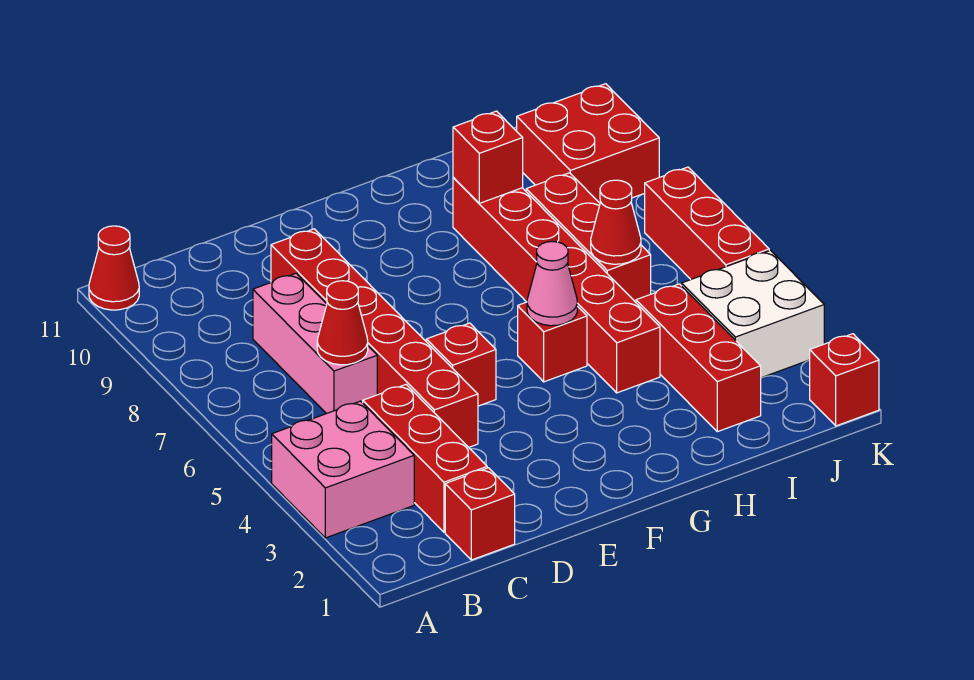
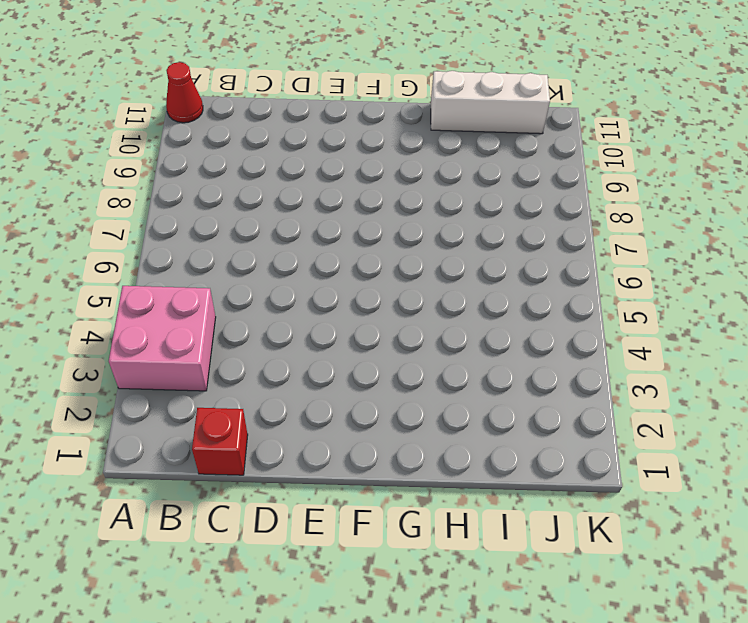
white brick H11:J11 level 1 -> none
none -> red brick C2:C4 level 1
none -> pink brick C6:C8 level 1
none -> red brick D4:D9 level 1

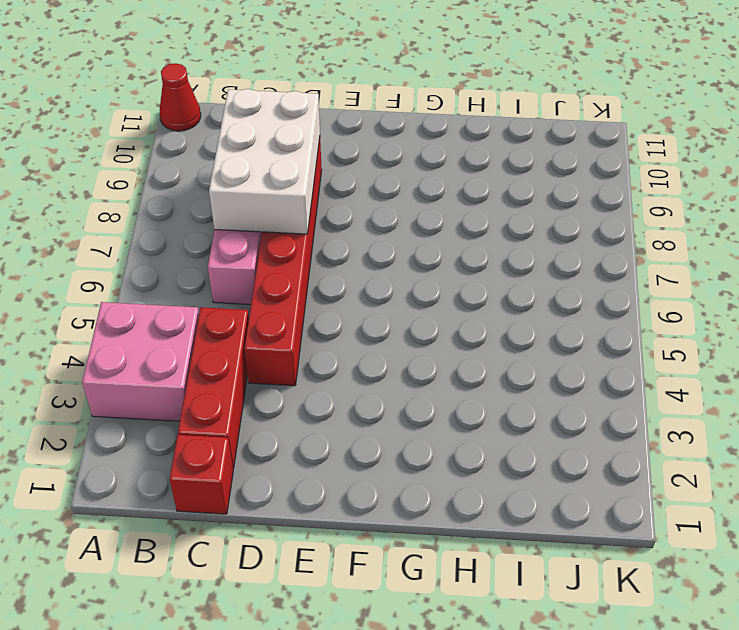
white brick C7:D9 level 2 -> none
none -> red brick E5 level 1
none -> red brick G5 level 1
none -> red brick H4:H9 level 1

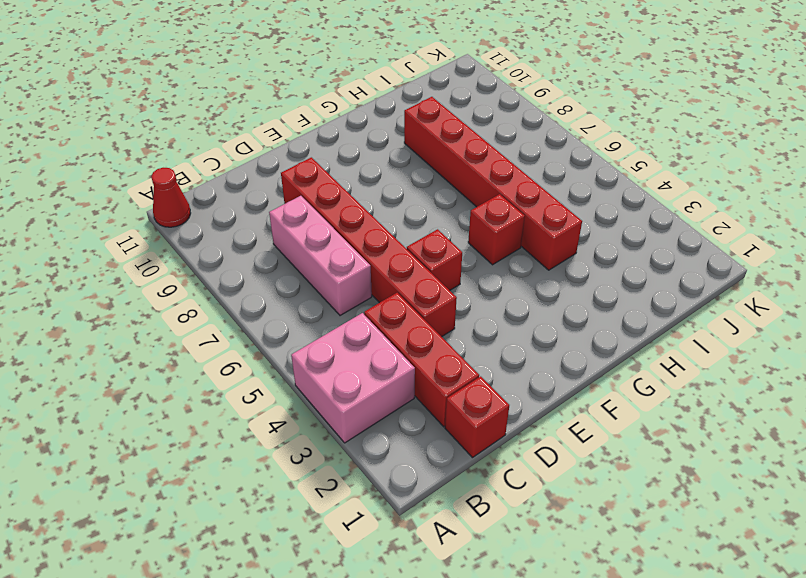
none -> red brick I2:I4 level 1
none -> red brick I6:I8 level 1
none -> white brick J3:K4 level 1

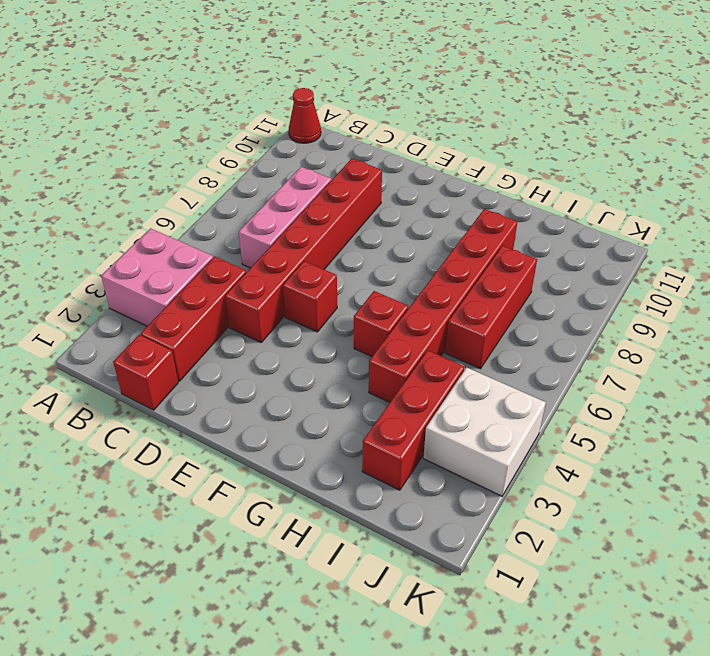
none -> red brick J9:K10 level 1
none -> red brick K1 level 1
none -> red brick K5:K7 level 1

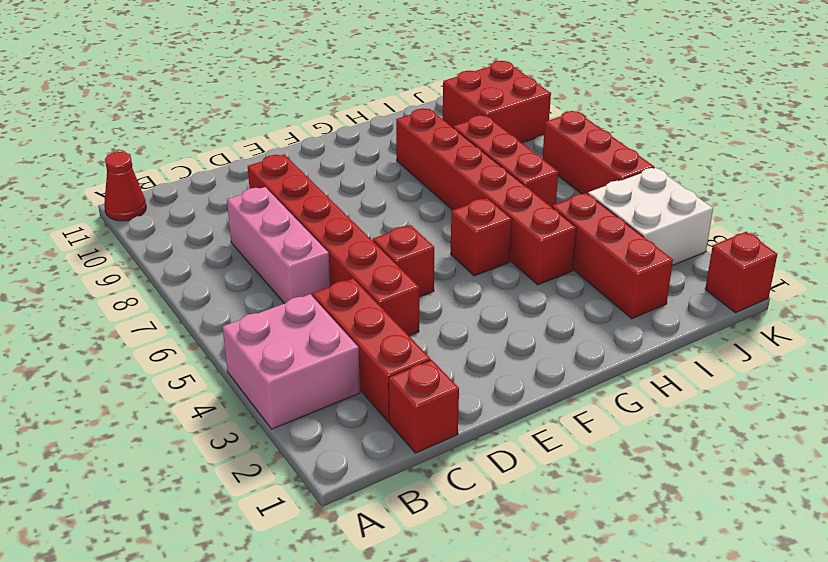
none -> red cone C6 level 2
none -> pink cone G5 level 2
none -> red brick H9 level 2

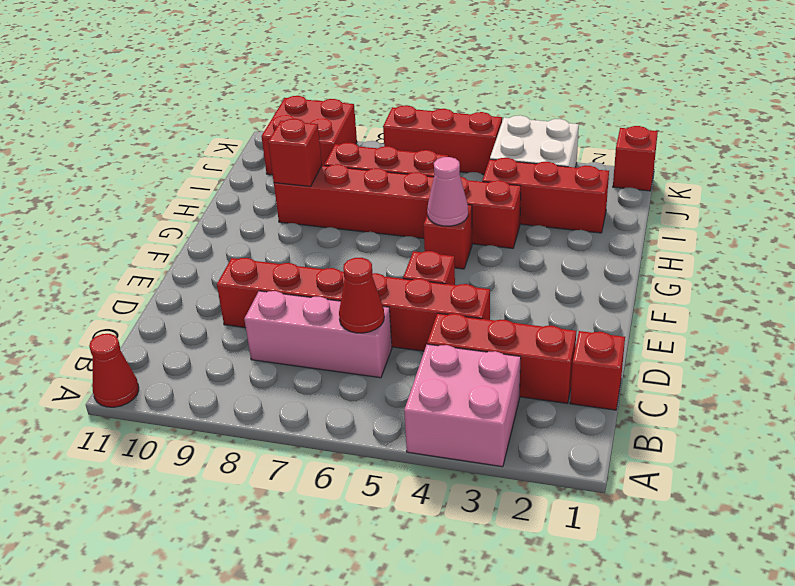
none -> red cone I6 level 2

